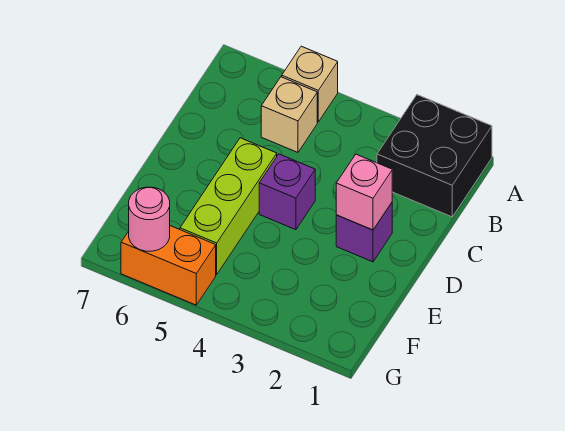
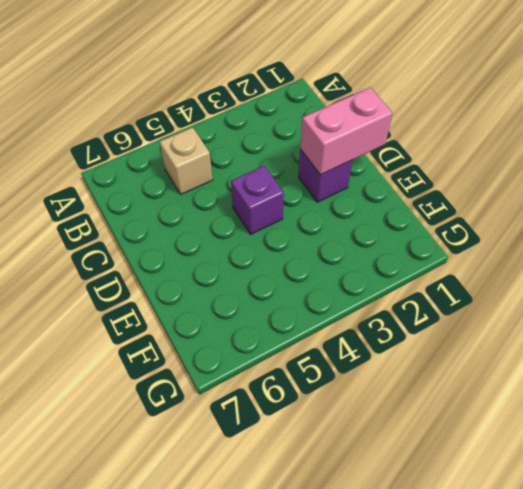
pink brick D1:D2 level 2 -> pink brick D2 level 2
none -> black brick A1:B2 level 1
none -> tan brick A5 level 1

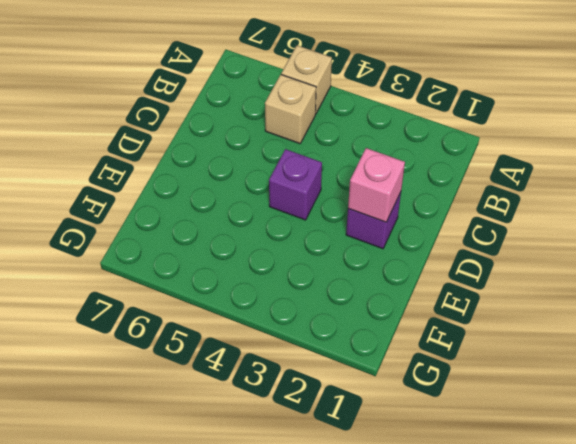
none -> black brick A1:B2 level 1
none -> lime brick D5:F5 level 1

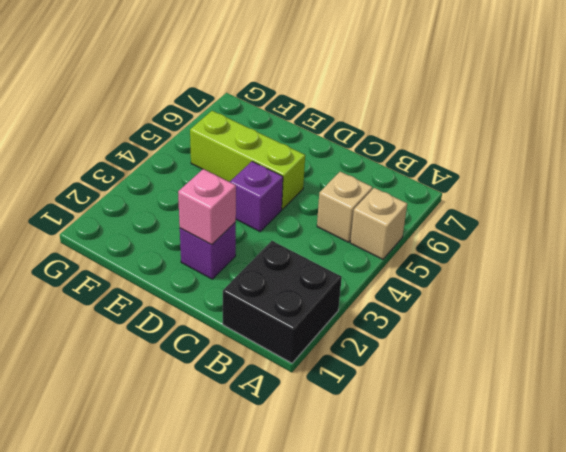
none -> orange brick G5:G6 level 1
none -> pink round brick G6 level 2

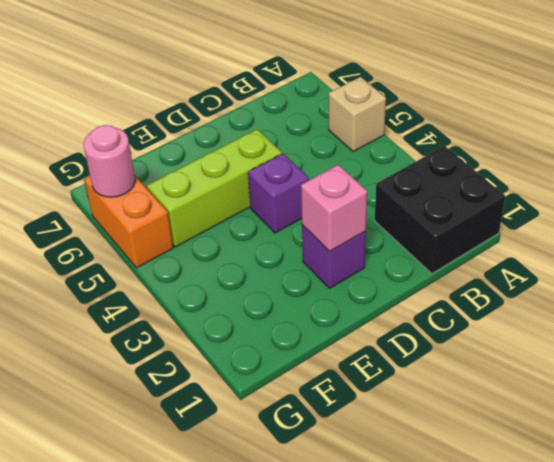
none -> tan brick B5 level 1

